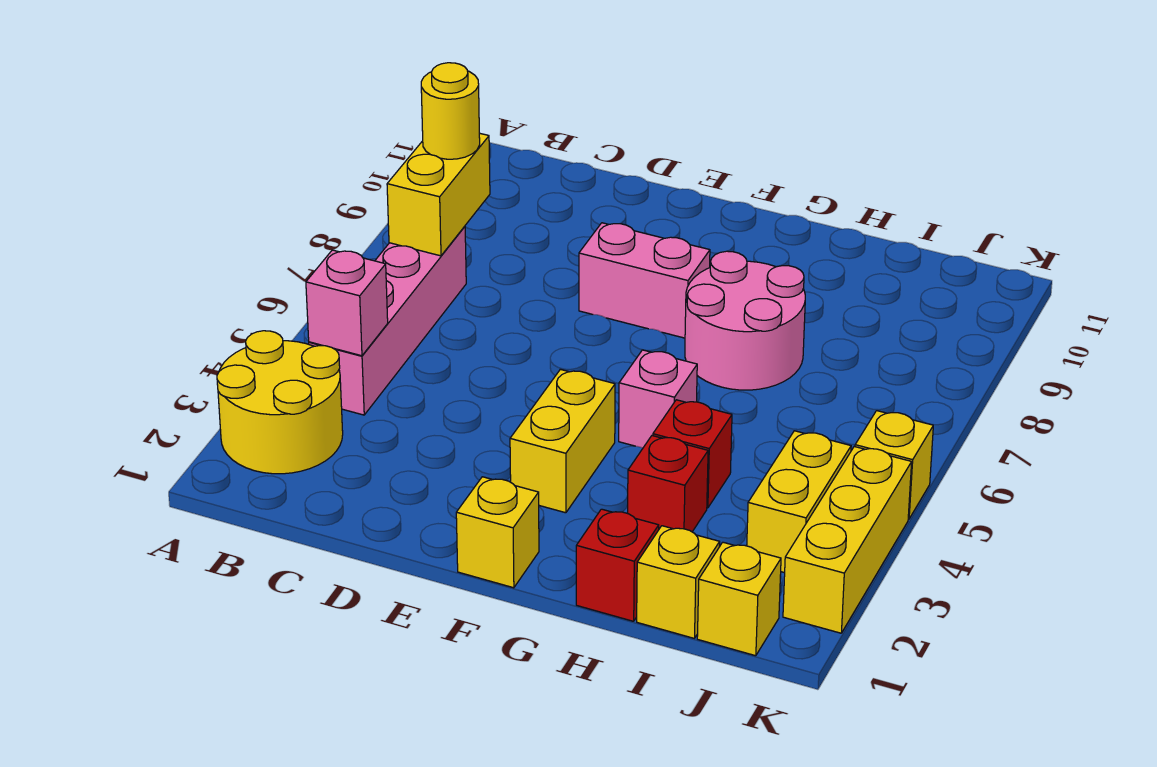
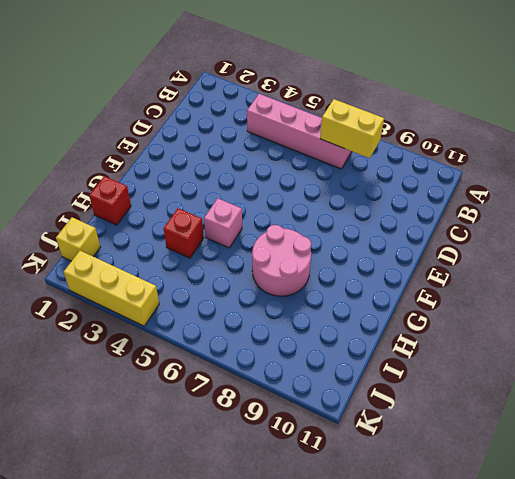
none -> yellow round brick A2:B3 level 1
none -> pink brick E8:F8 level 1
none -> yellow brick F1 level 1

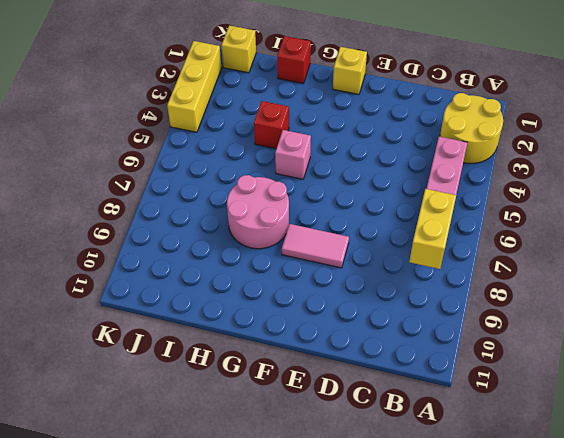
pink tile E8:F8 level 1 -> pink brick E8:F8 level 1
none -> yellow brick F3:F4 level 1
none -> red brick H3 level 1
none -> yellow brick I1 level 1

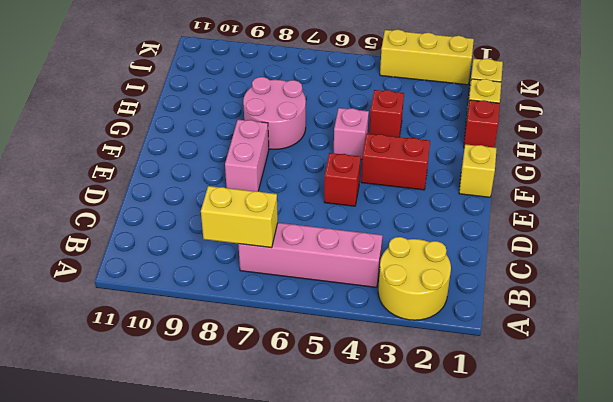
red brick E5 level 1 -> red brick H3 level 1
red brick F3:F4 level 1 -> yellow brick F3:F4 level 1
none -> yellow brick J3:J4 level 1
none -> yellow brick K5 level 1
none -> pink brick B4 level 2

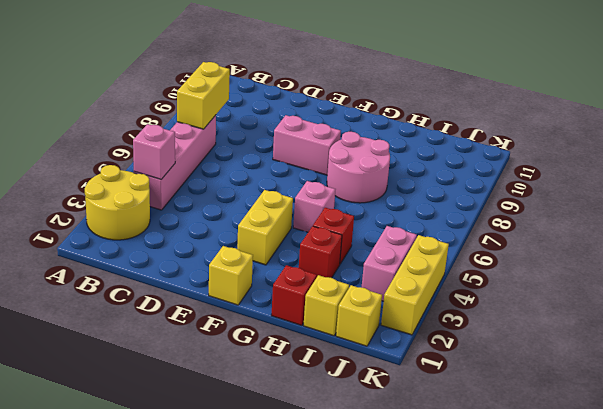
pink brick J3:J4 level 1 -> yellow brick J3:J4 level 1
none -> yellow brick K5 level 1
none -> yellow round brick B8 level 3

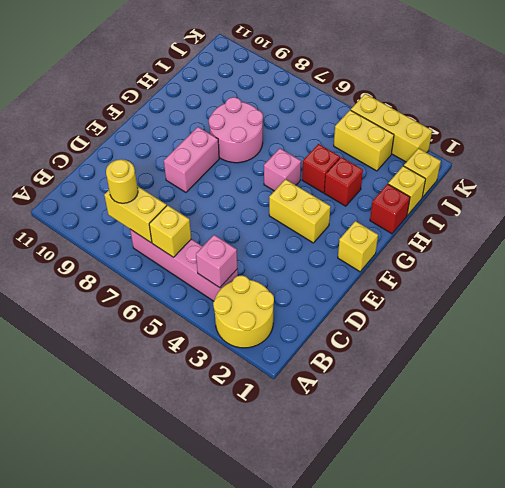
yellow brick B6 level 2 -> yellow brick K5 level 1

